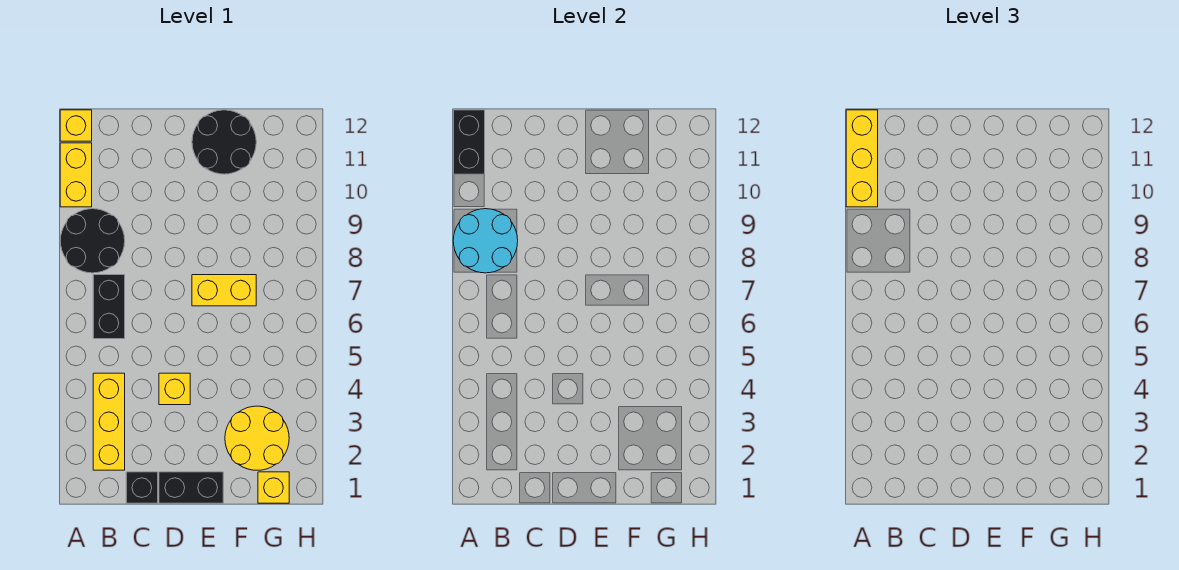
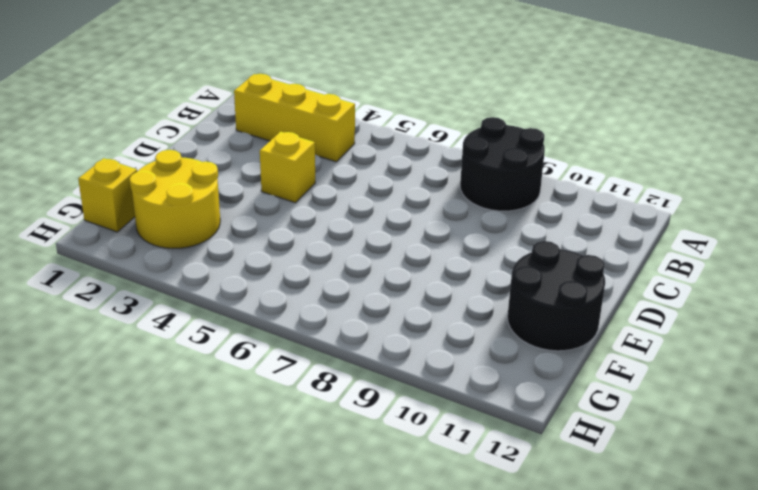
none -> yellow brick A10:A11 level 1
none -> yellow brick A12 level 1
none -> black brick B6:B7 level 1

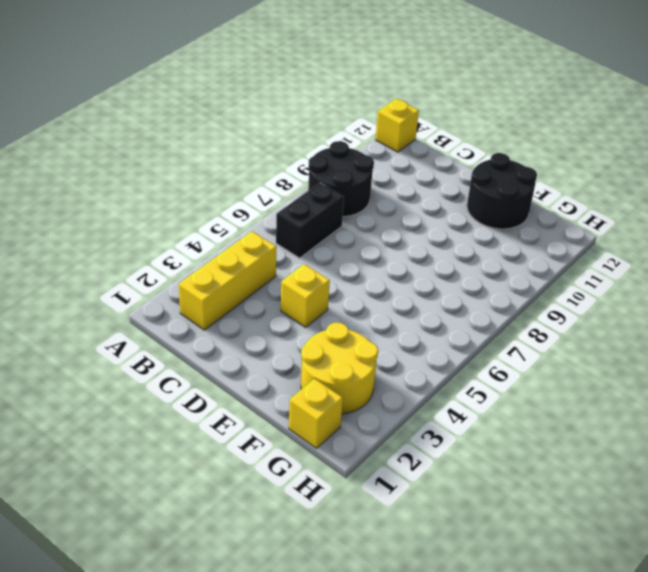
none -> yellow brick A10:A11 level 1
none -> black brick C1 level 1
none -> black brick D1:E1 level 1

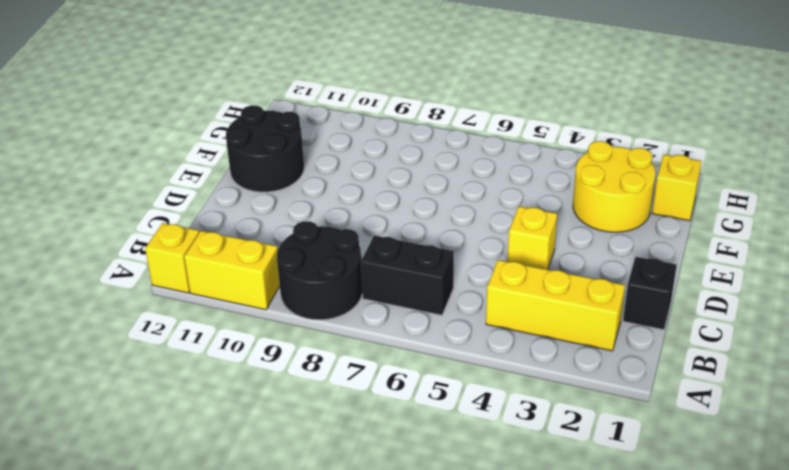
none -> black brick D1:E1 level 1
none -> yellow brick E7:F7 level 1
none -> cyan round brick A8:B9 level 2

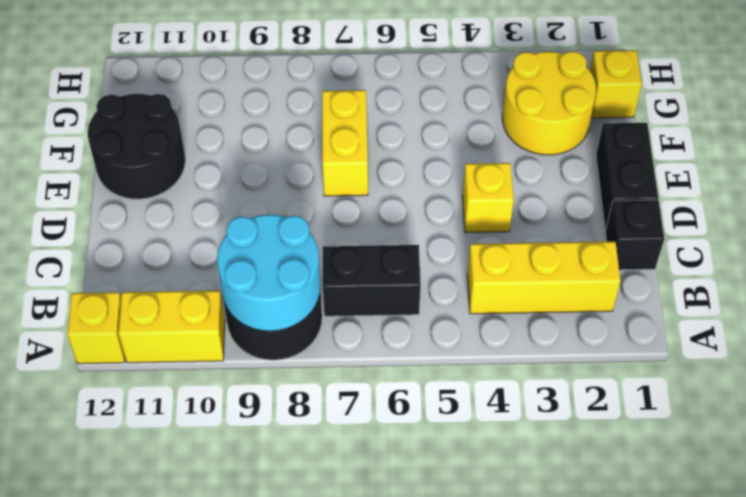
none -> black brick A11:A12 level 2
none -> yellow brick A10:A12 level 3

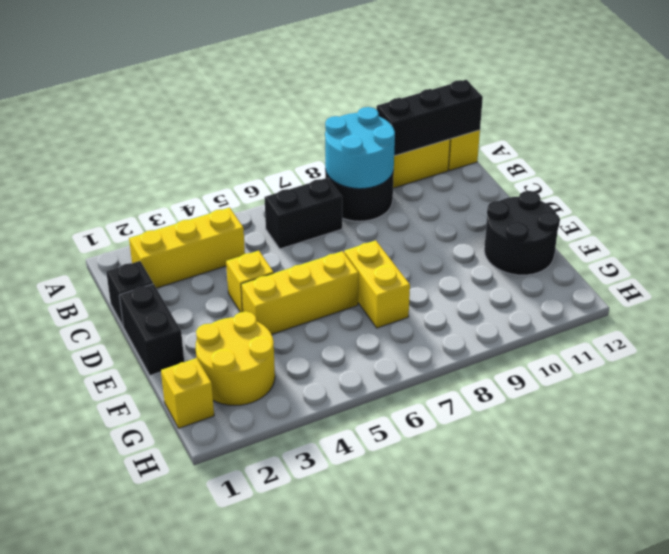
black brick A10:A12 level 2 -> black brick A11:A12 level 2
yellow brick E4:E6 level 1 -> yellow brick A10:A12 level 3

